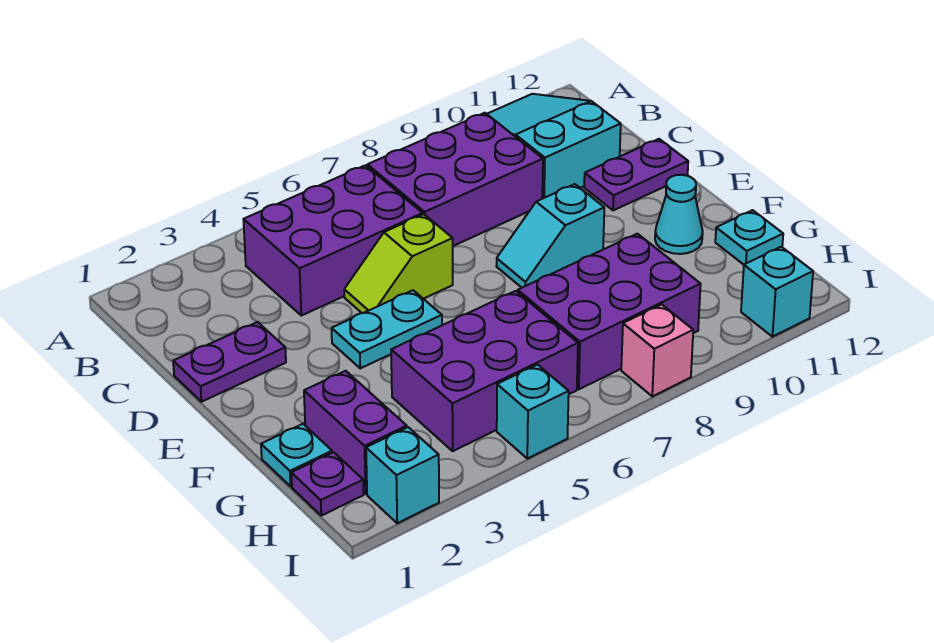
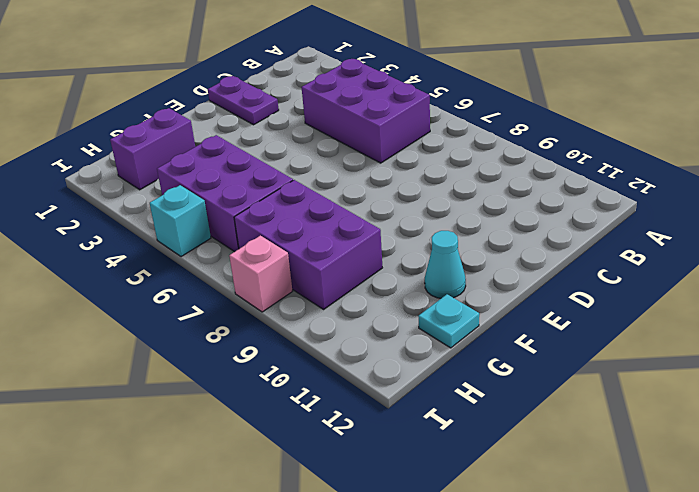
none -> cyan slope A10:C11 level 1 top C
none -> purple brick B7:C9 level 1
none -> lime slope D5:D6 level 1 top 6

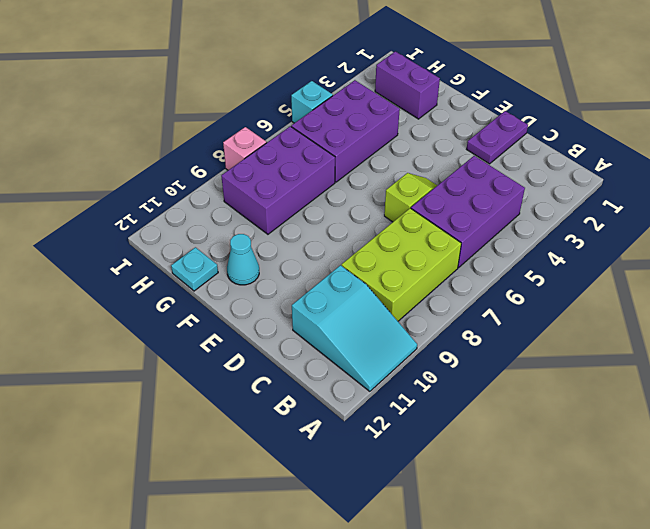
lime brick B7:C9 level 1 -> purple brick B7:C9 level 1
none -> purple plate D11:D12 level 1
none -> cyan plate E4:E5 level 1
none -> cyan slope E8:E9 level 1 top 9

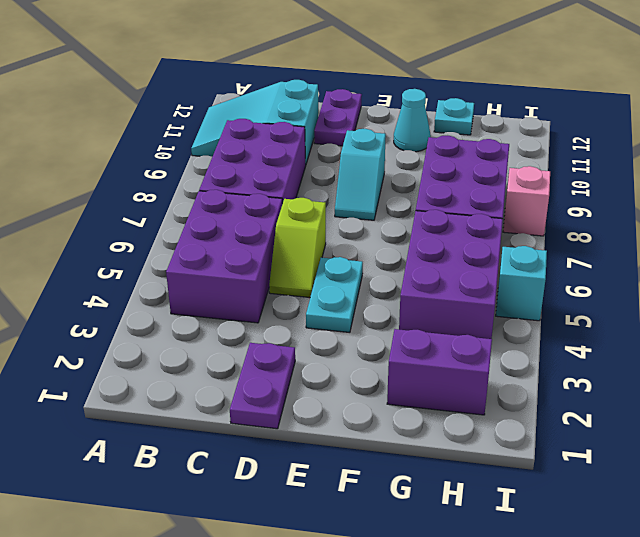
none -> cyan plate G1 level 1
none -> purple plate H1 level 1
none -> cyan brick I2 level 1

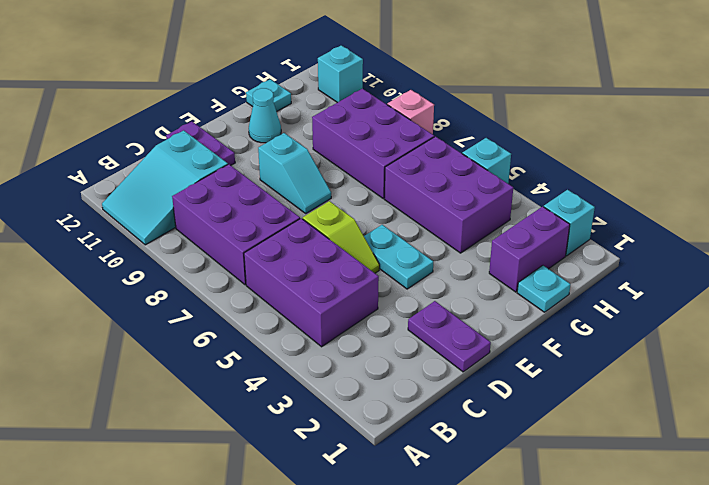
none -> purple plate H1 level 1

